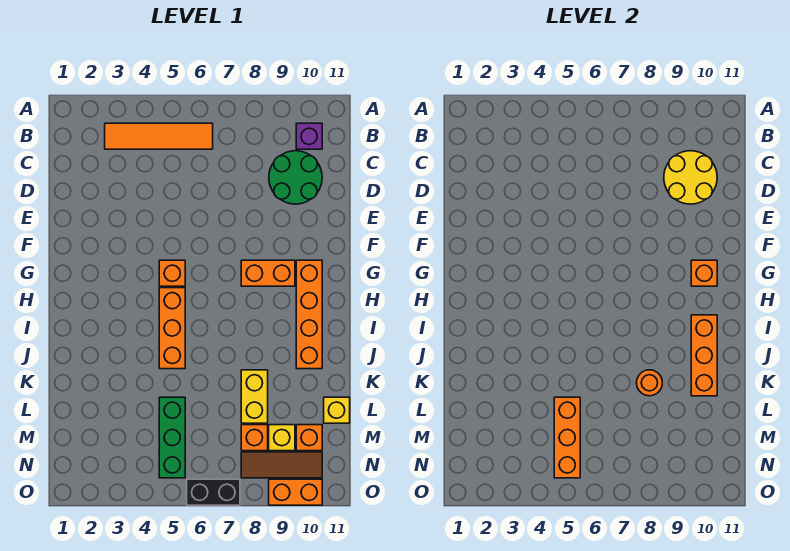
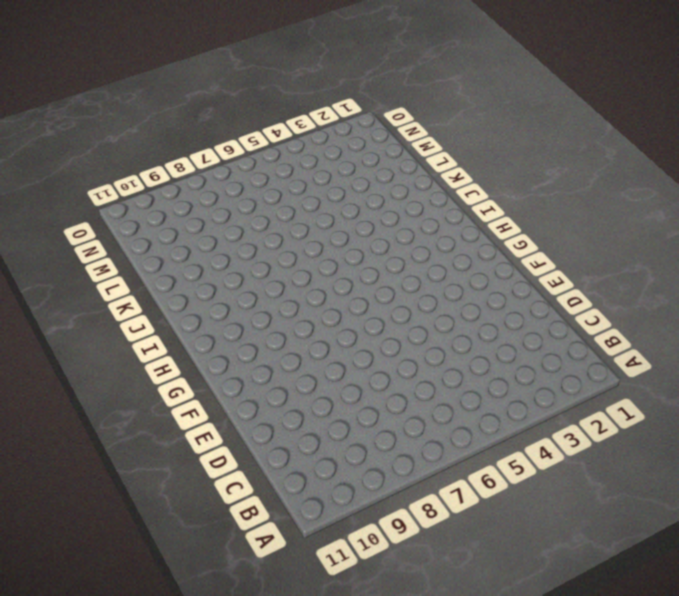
none -> orange tile B3:B6 level 1
none -> purple brick B10 level 1
none -> green round brick C9:D10 level 1

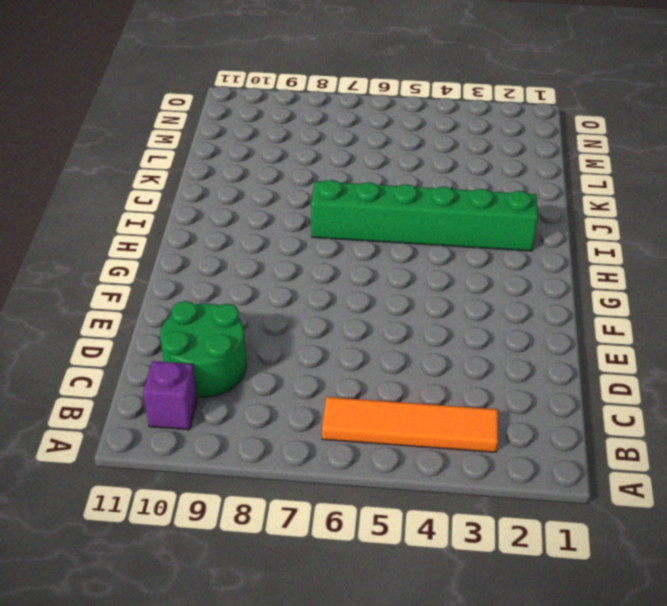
green brick I2:I7 level 1 -> orange brick H5:J5 level 1
none -> orange brick G5 level 1
none -> orange brick G8:G9 level 1
none -> orange brick G10:J10 level 1

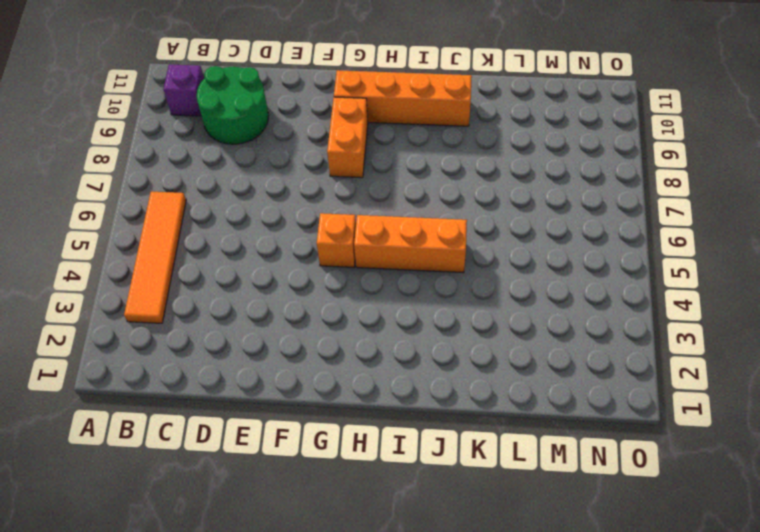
none -> yellow brick K8:L8 level 1
none -> green brick L5:N5 level 1
none -> yellow brick L11 level 1

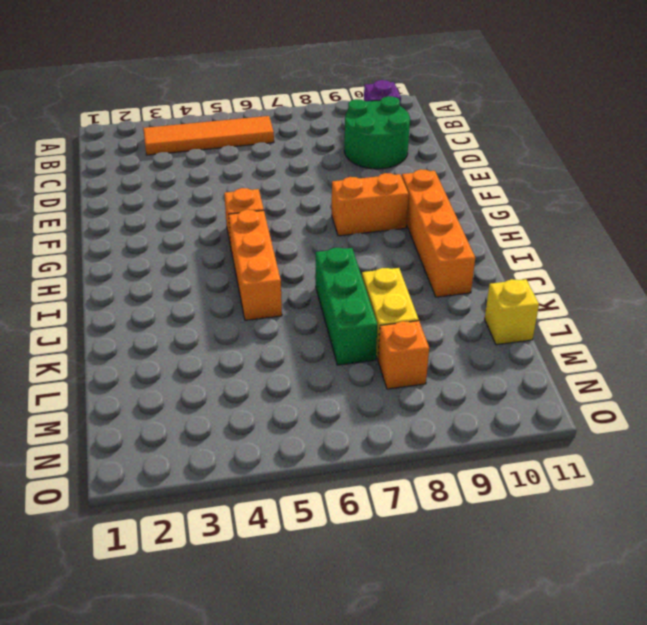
green brick J7:L7 level 1 -> green brick L5:N5 level 1
none -> yellow brick M9 level 1
none -> orange brick M10 level 1
none -> brown tile N8:N10 level 1

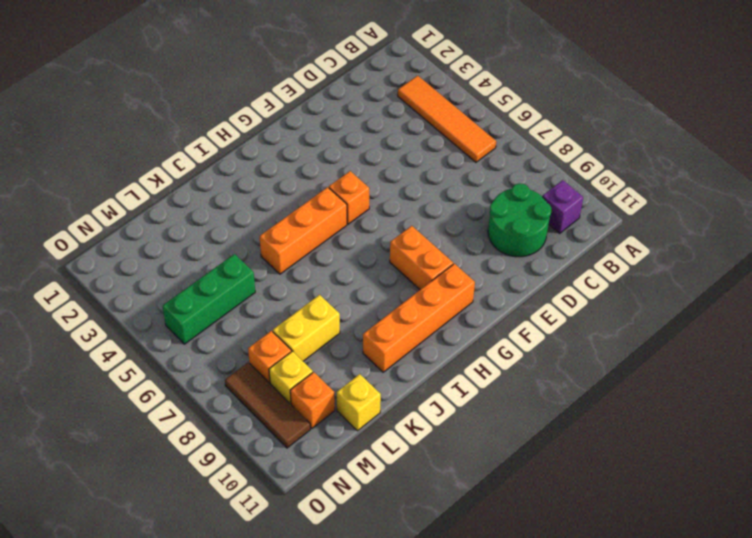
none -> black brick O6:O7 level 1
none -> orange brick O9:O10 level 1
none -> yellow round brick C9:D10 level 2

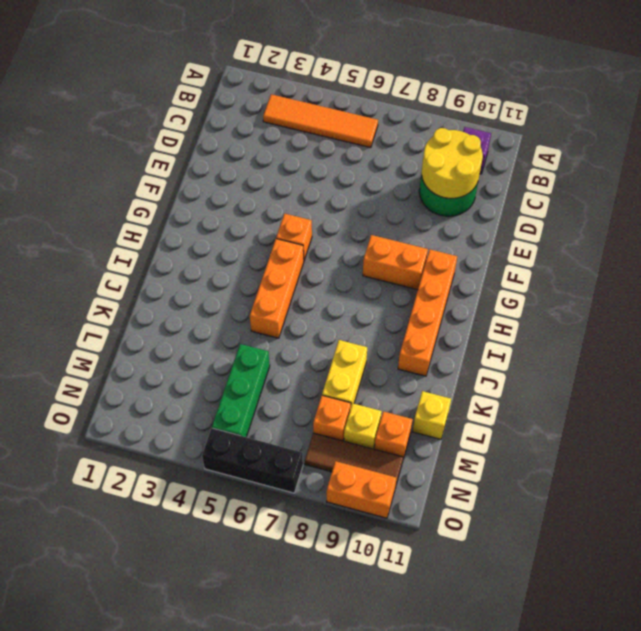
black brick O5:O7 level 1 -> black brick O6:O7 level 1
none -> orange brick G10 level 2
none -> orange brick I10:K10 level 2
none -> orange round brick K8 level 2

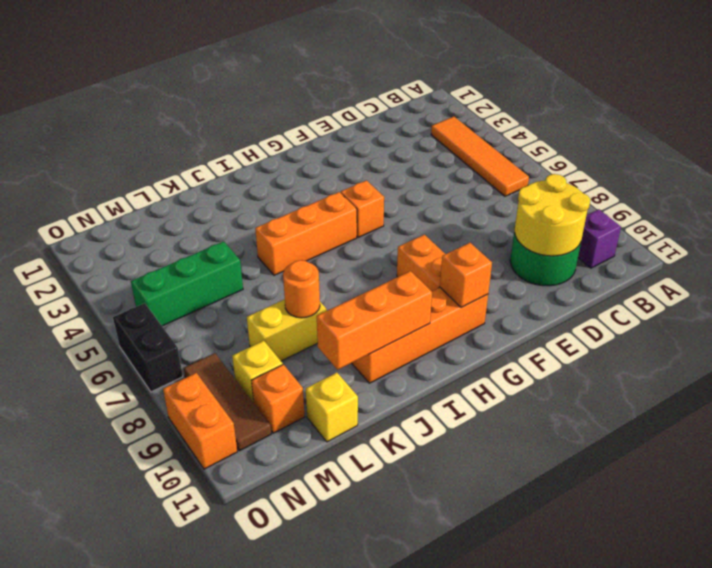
none -> orange brick M8 level 1
none -> orange brick L5:N5 level 2

